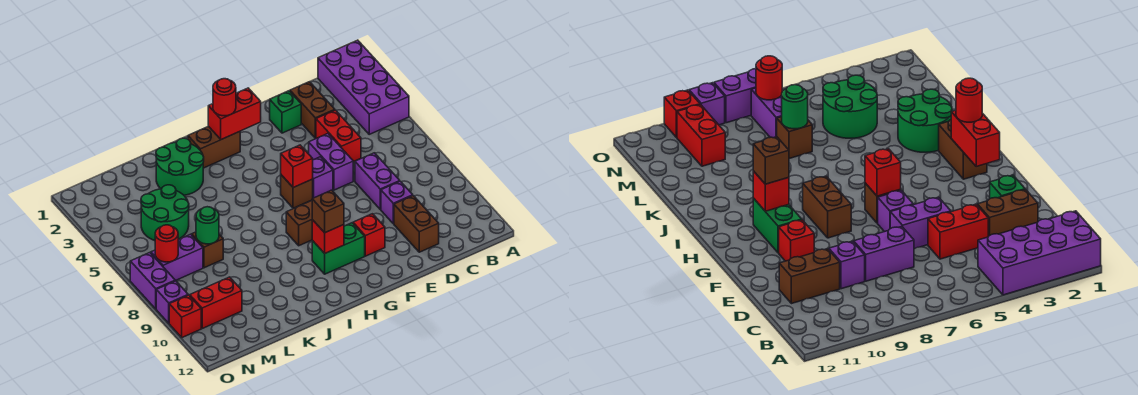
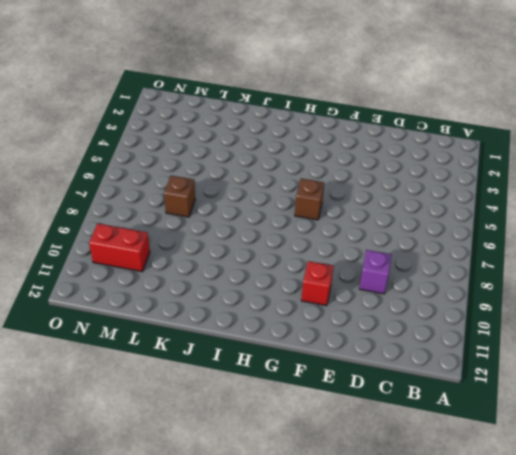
none -> purple brick A1:B4 level 1
none -> brown brick D2:D3 level 1
none -> red brick D4:D5 level 1

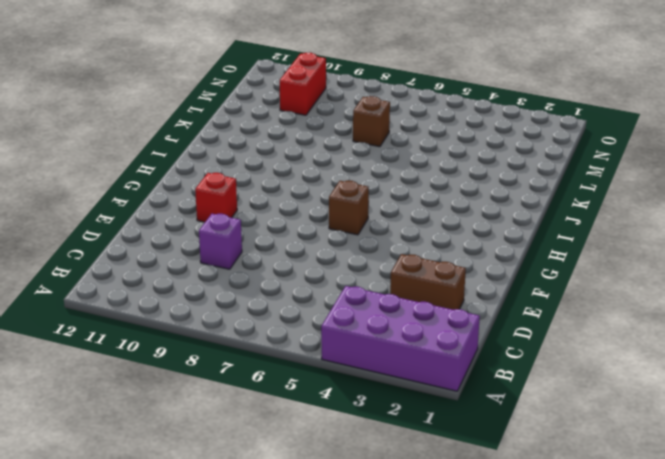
none -> red brick D4:D5 level 1
none -> purple brick D7:D8 level 1
none -> brown brick D10:D11 level 1

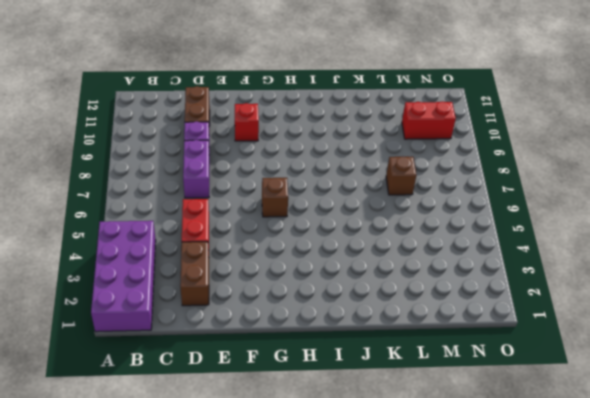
none -> green brick E2 level 1
none -> purple brick E5:E6 level 1
none -> purple brick F6 level 1

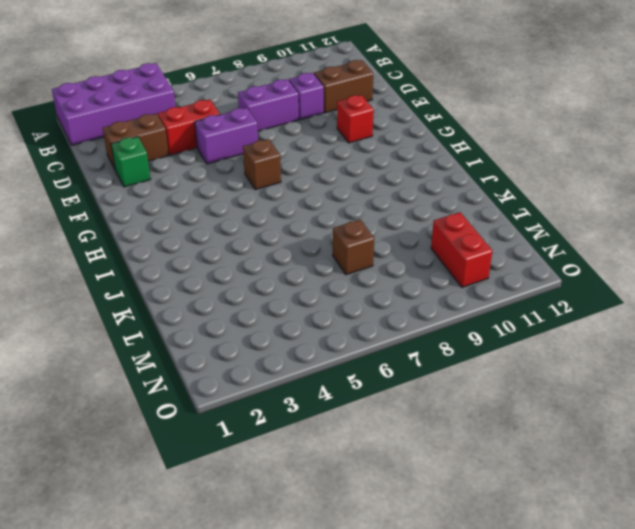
none -> purple brick F6 level 1
none -> brown brick G8:H8 level 1
none -> green brick G10:H10 level 1

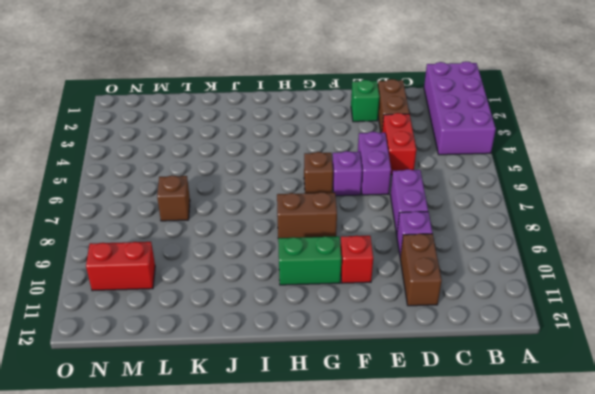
none -> brown brick H2:I2 level 1
none -> green round brick J2:K3 level 1
none -> green round brick L4:M5 level 1

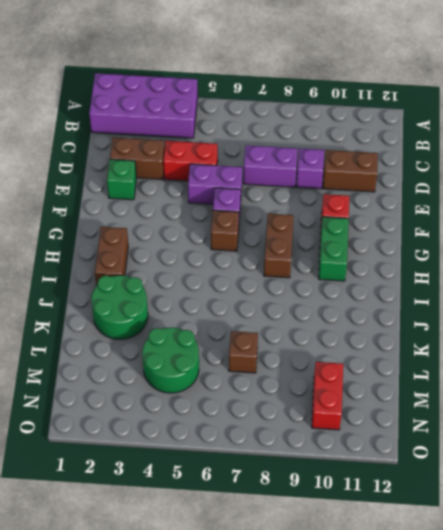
none -> purple brick M7:N7 level 1
none -> purple brick O7:O8 level 1
none -> purple brick O9 level 1

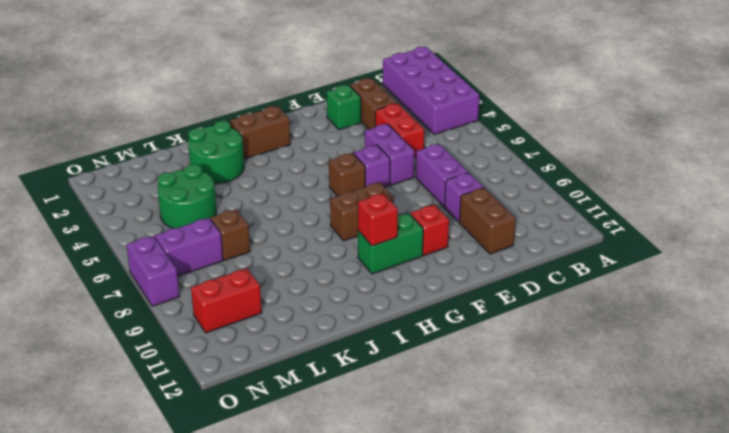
none -> purple brick O9 level 1
none -> red brick O10 level 1
none -> red brick G2:H2 level 2

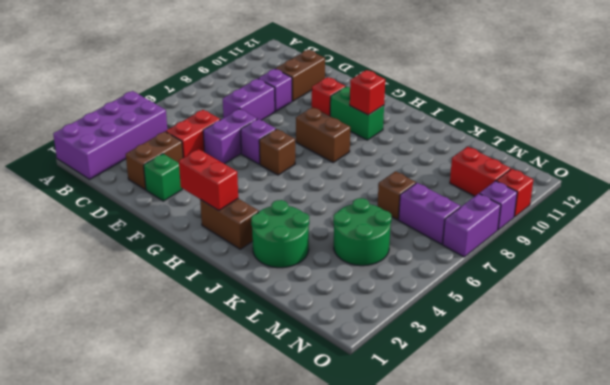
none -> red brick G6 level 2
none -> green round brick L7 level 2
none -> red round brick N7 level 2

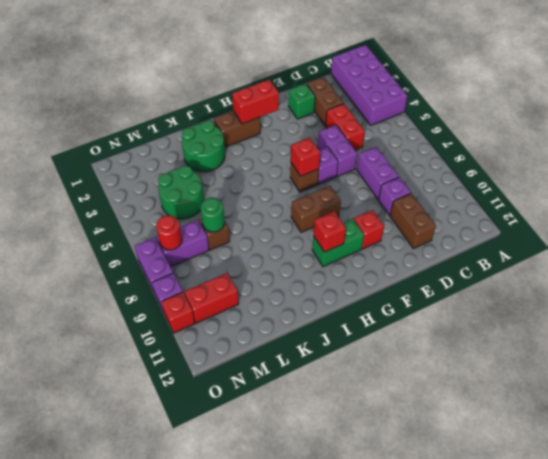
none -> red round brick H2 level 3
none -> brown brick H10 level 3

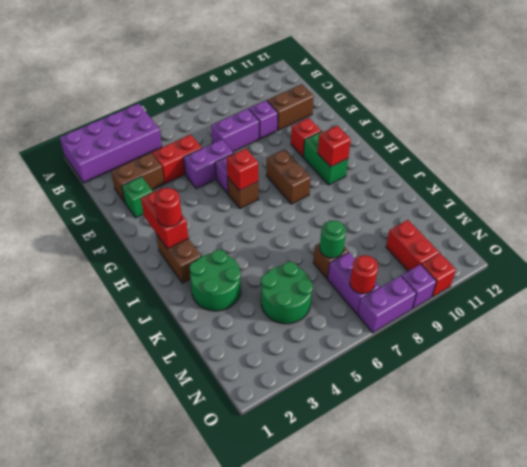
none -> brown brick H10 level 3

